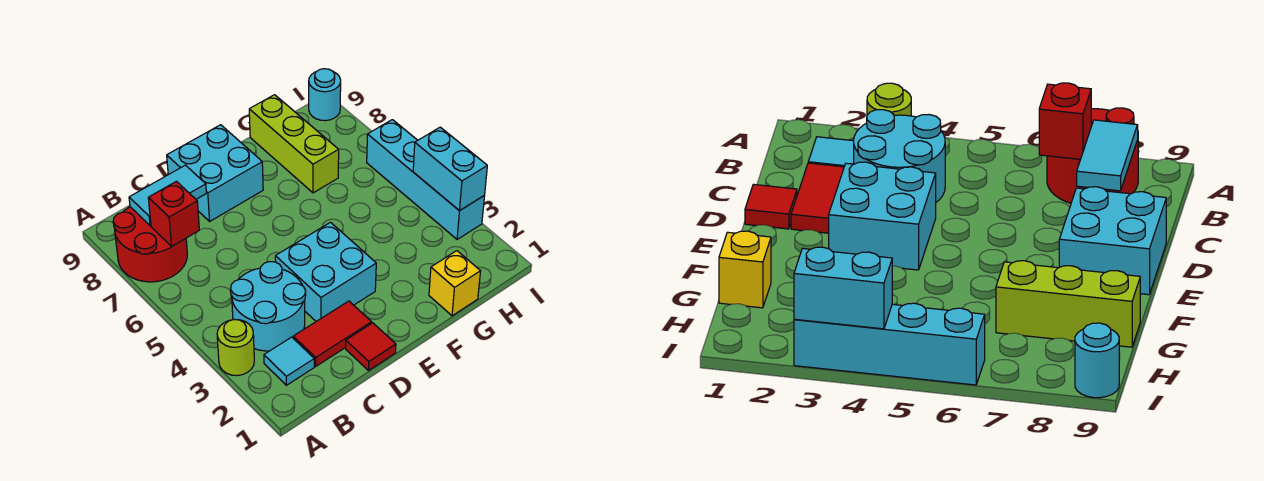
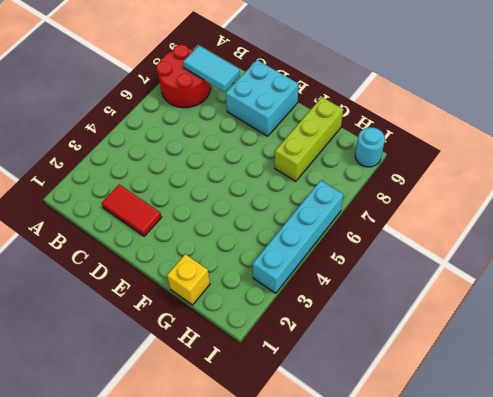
none -> lime round brick A3 level 1
none -> cyan tile B2 level 1
none -> cyan round brick B3:C4 level 1

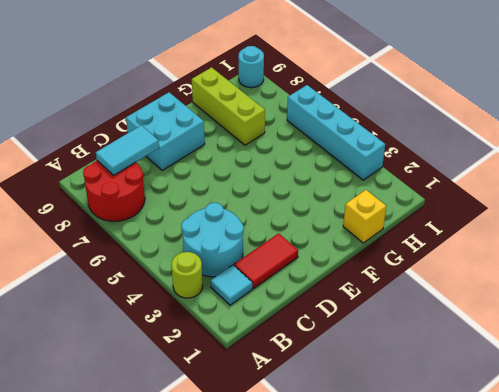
none -> red tile D1 level 1
none -> cyan brick D3:E4 level 1
none -> red brick B7 level 2

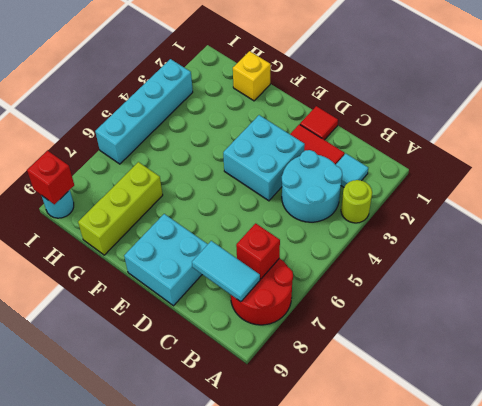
red brick I9 level 2 -> none
none -> cyan brick I3:I4 level 2

